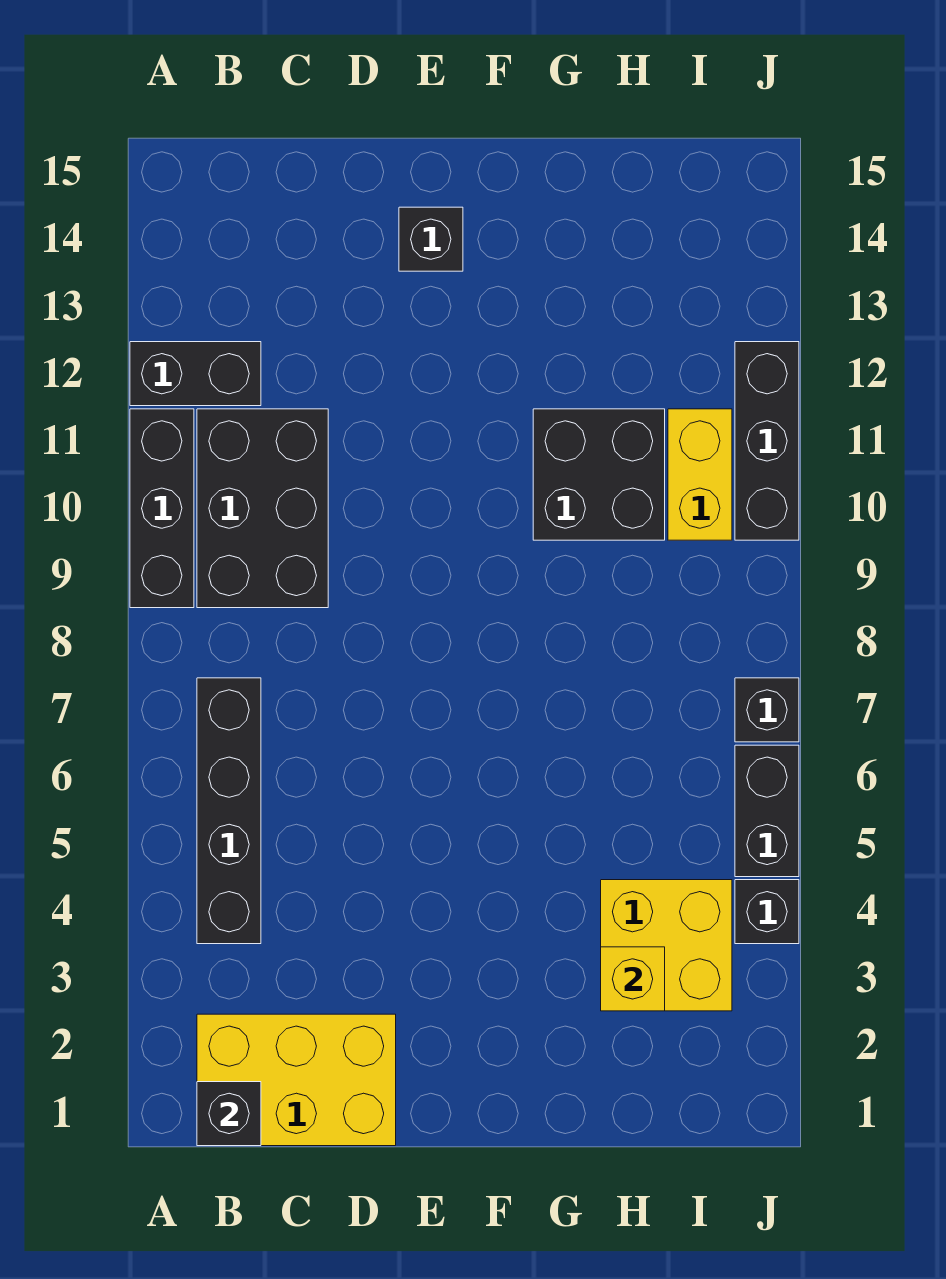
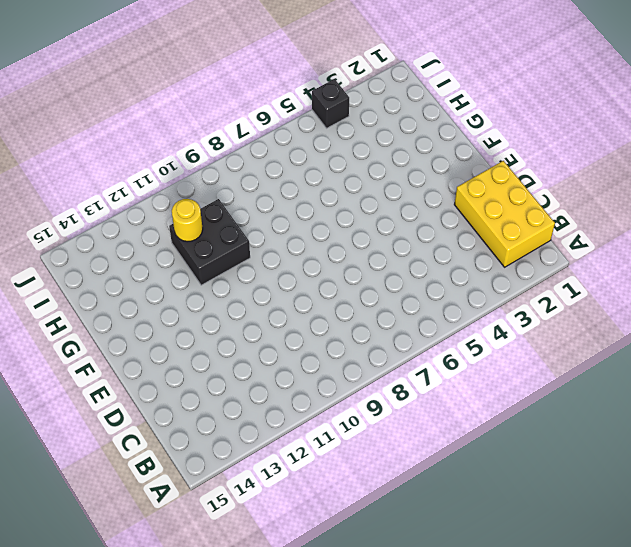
yellow round brick H11 level 2 -> none
none -> black brick A9:A11 level 1
none -> black brick A12:B12 level 1
none -> black brick B4:B7 level 1

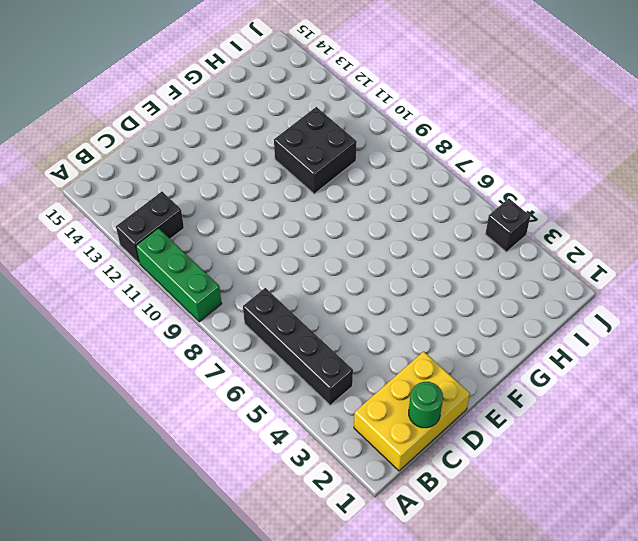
green brick A9:A11 level 1 -> black brick A9:A11 level 1
green round brick C1 level 2 -> none
none -> black brick B9:C11 level 1
none -> black brick E14 level 1
none -> yellow brick H3:I4 level 1

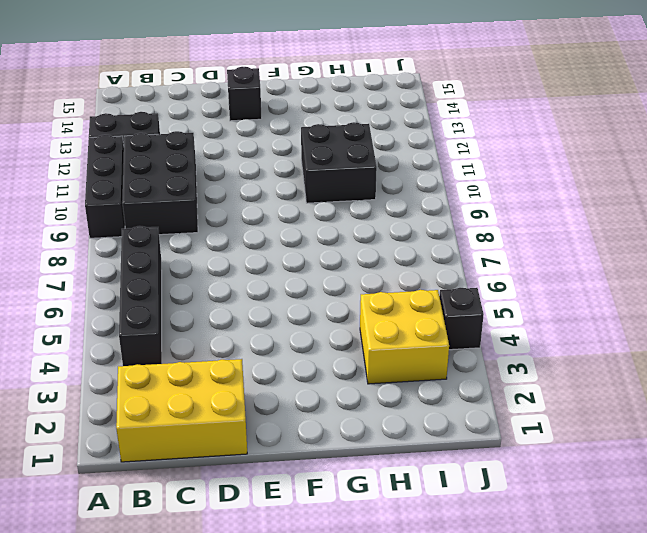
none -> yellow brick I10:I11 level 1
none -> black brick J5:J6 level 1
none -> black brick J7 level 1

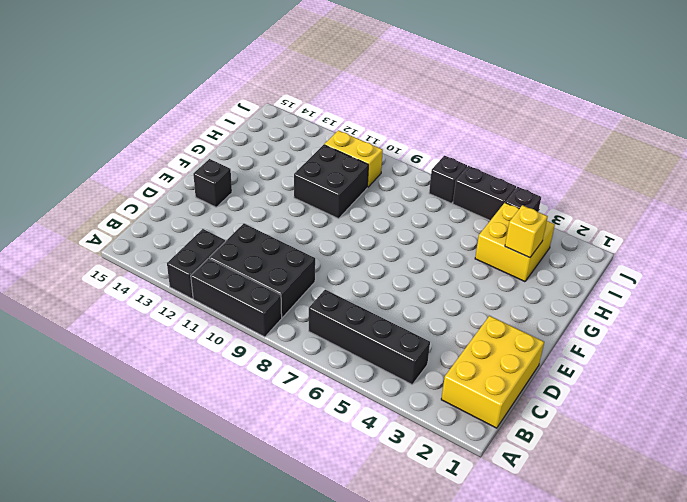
none -> black brick J10:J12 level 1
none -> black brick B1 level 2

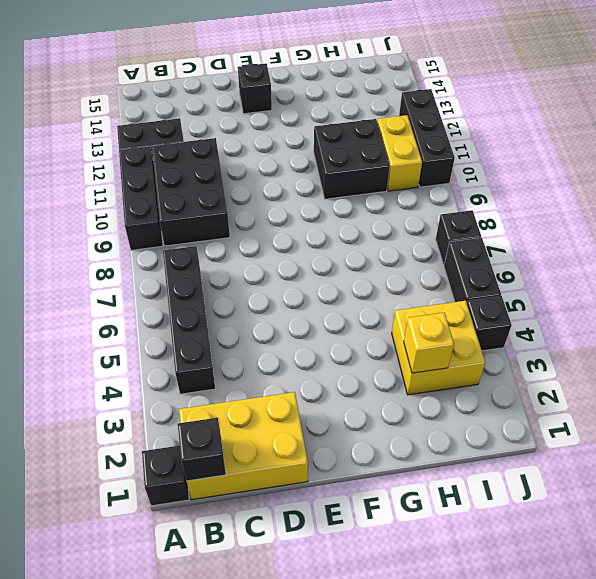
black brick A1 level 1 -> none

